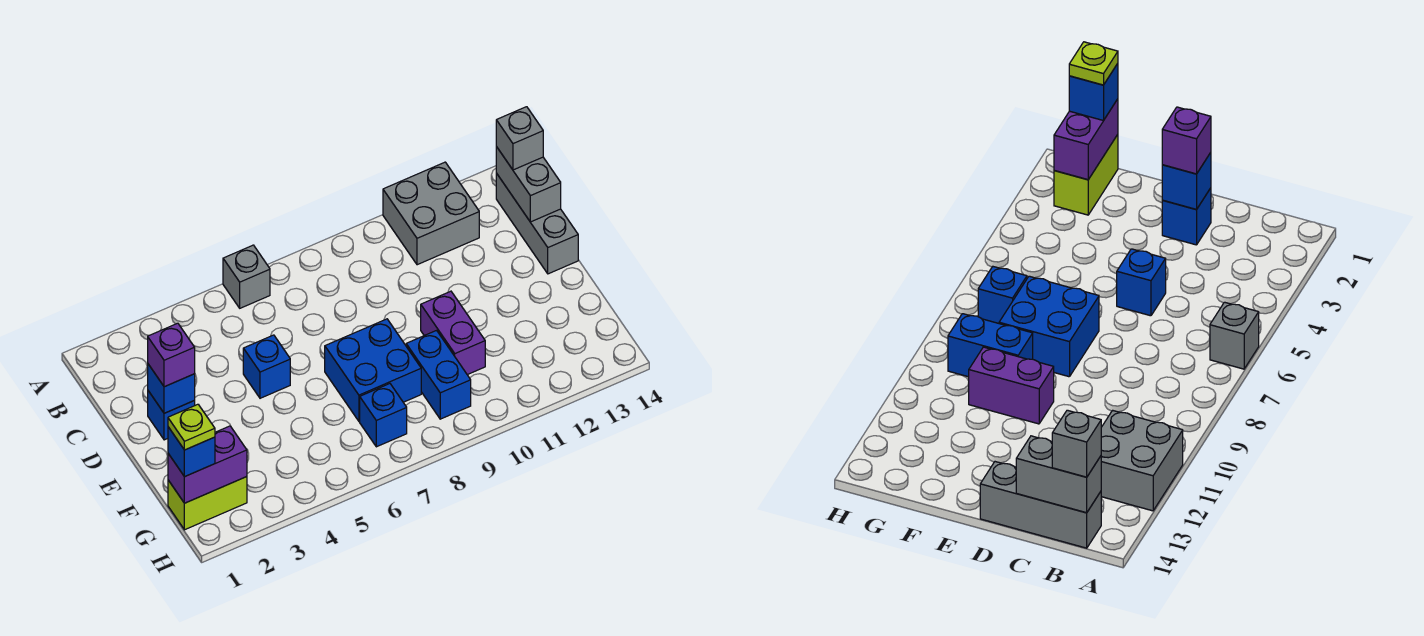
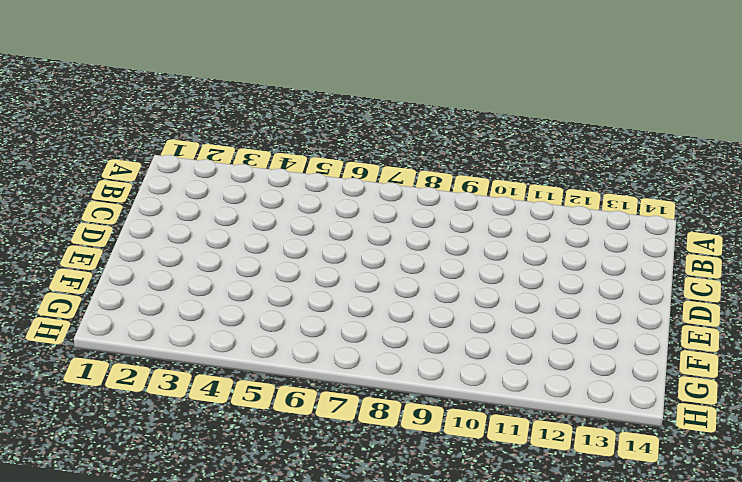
none -> grey brick A6 level 1
none -> grey brick A11:B12 level 1
none -> grey brick B14:D14 level 1

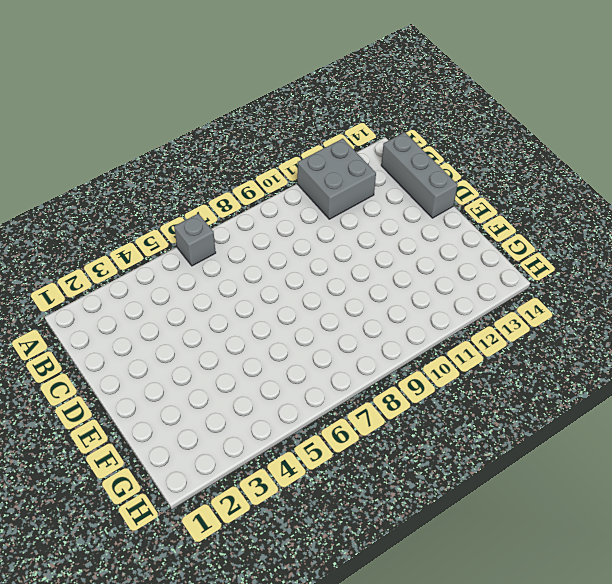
none -> blue brick D2 level 1
none -> blue brick D5 level 1
none -> blue brick E7:F8 level 1

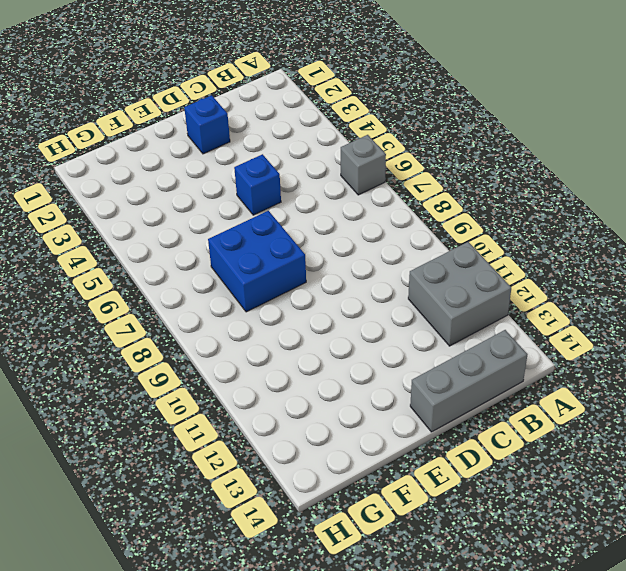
none -> purple brick E10:F10 level 1
none -> blue brick F9:G9 level 1
none -> lime brick G1:G2 level 1

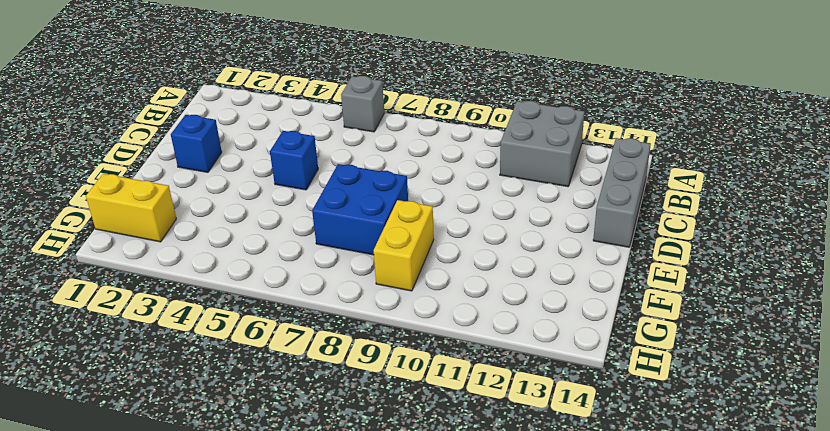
yellow brick F9:G9 level 1 -> blue brick F9:G9 level 1
yellow brick G1:G2 level 1 -> lime brick G1:G2 level 1
none -> purple brick E10:F10 level 1
none -> blue brick G7 level 1
none -> grey brick B14:C14 level 2

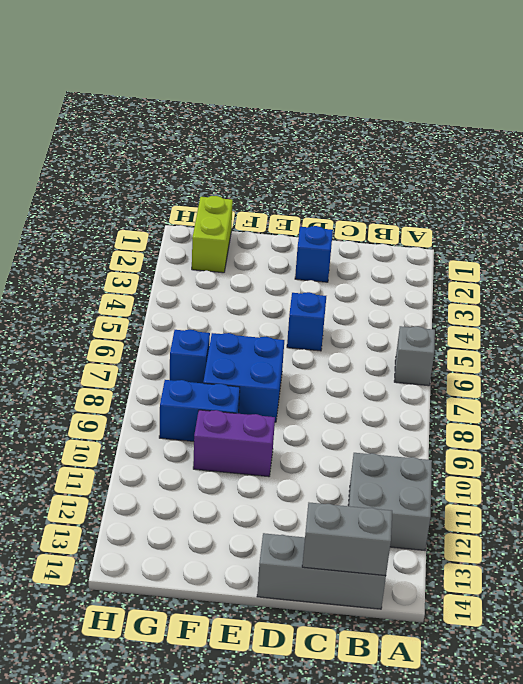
none -> blue brick D2 level 2
none -> purple brick G1:G2 level 2
none -> grey brick B14 level 3

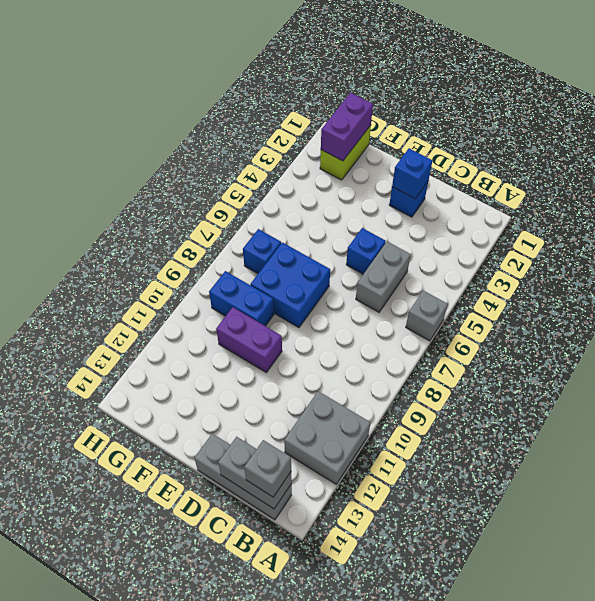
grey brick C5:C6 level 1 -> none
none -> purple brick D2 level 3
none -> blue brick G1 level 3
none -> lime plate G1 level 4

